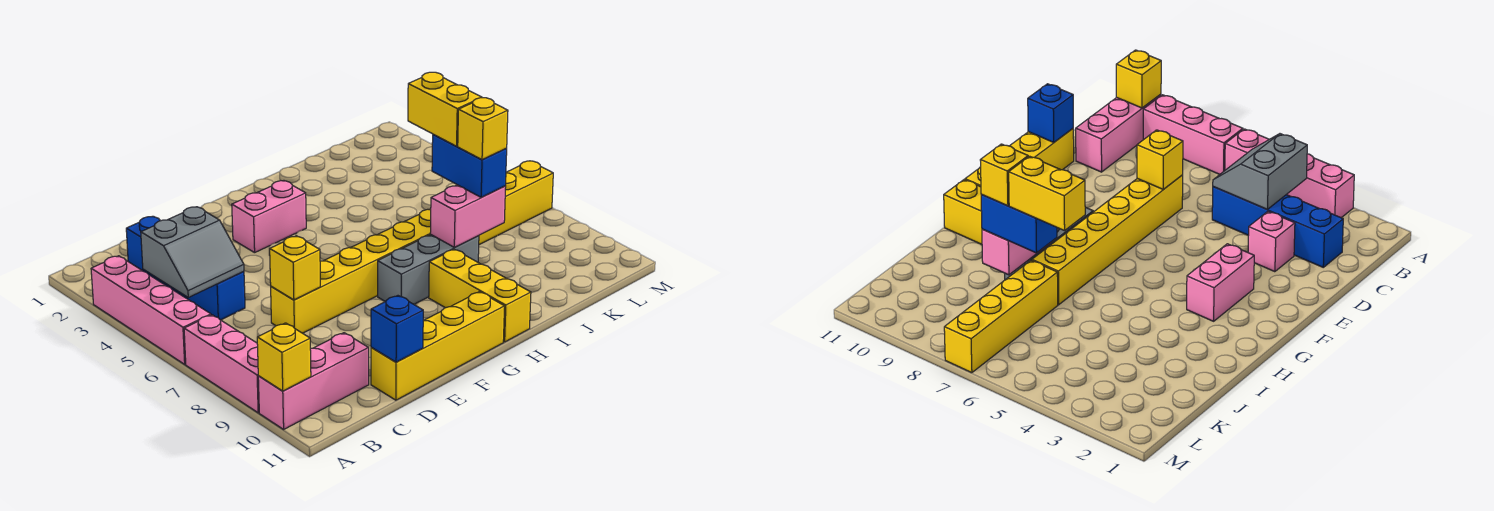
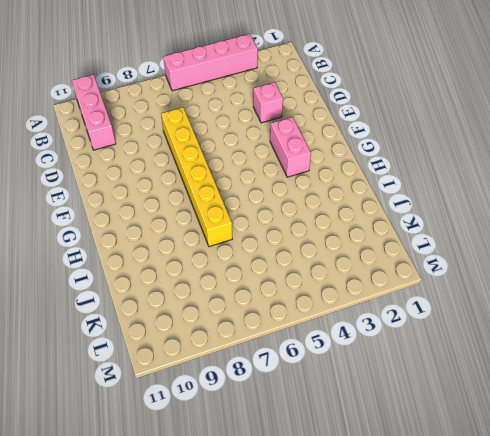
none -> pink brick A7:A9 level 1
none -> blue brick C2:C5 level 1
none -> yellow brick D11:G11 level 1

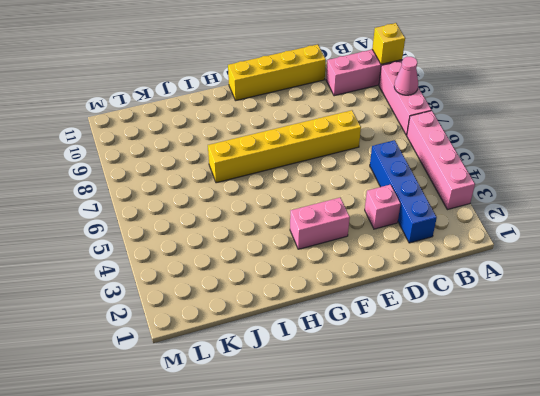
pink cone A8 level 2 -> none
none -> grey brick G8:I8 level 1
none -> yellow brick H9:H11 level 1
none -> yellow brick J7:M7 level 1

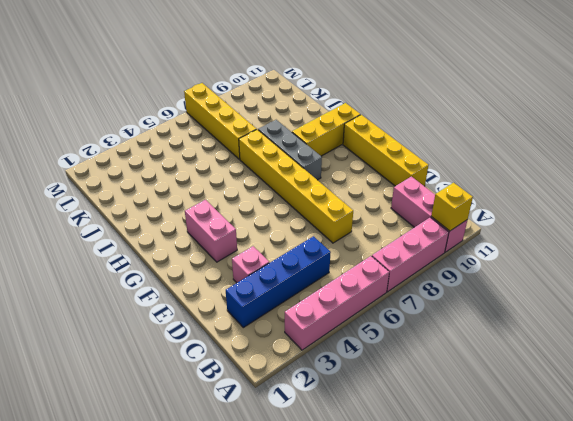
none -> grey slope B4:C5 level 2 top 4
none -> yellow brick D7 level 2
none -> blue brick D11 level 2

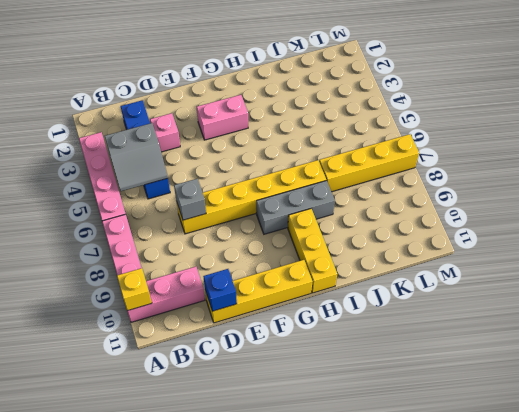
grey brick D7 level 2 -> yellow brick D7 level 2
none -> pink brick I8:J8 level 2
none -> blue brick J7:J8 level 3
none -> yellow brick J6:J7 level 4

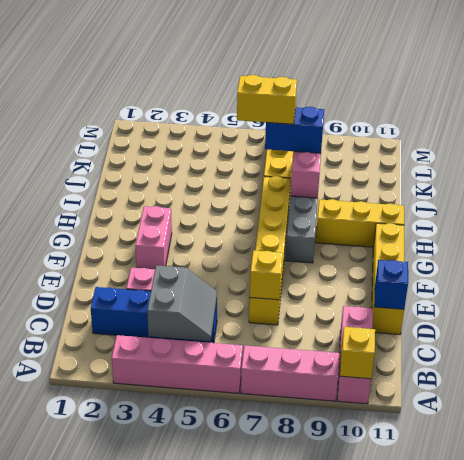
none -> yellow brick J8 level 4

